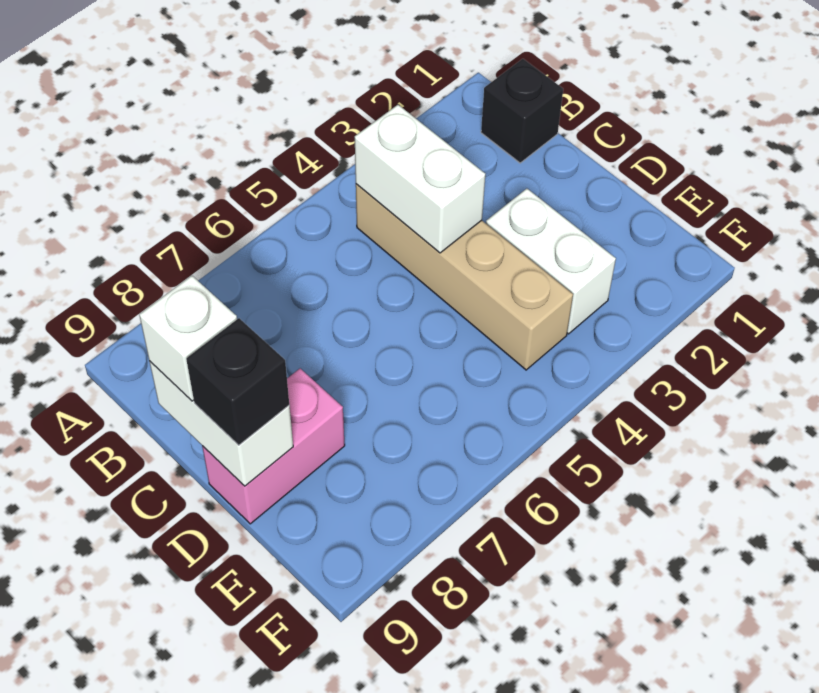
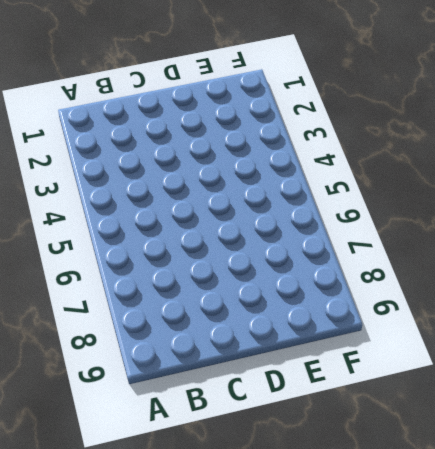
none -> black brick B1 level 1
none -> tan brick B4:E4 level 1

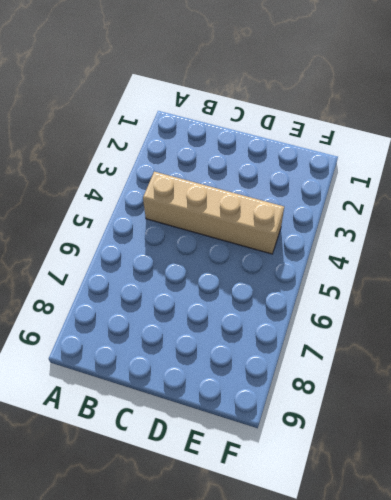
none -> black brick B1 level 1
none -> white brick D3:E3 level 1

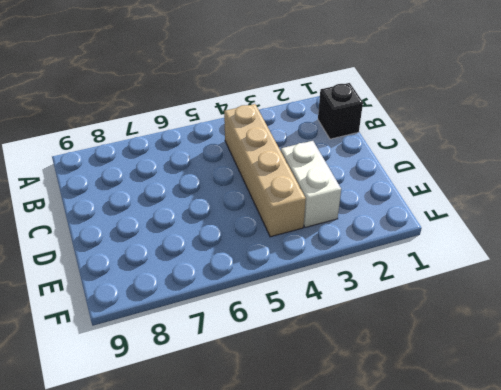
none -> pink brick D8:D9 level 1
none -> white brick B4:C4 level 2

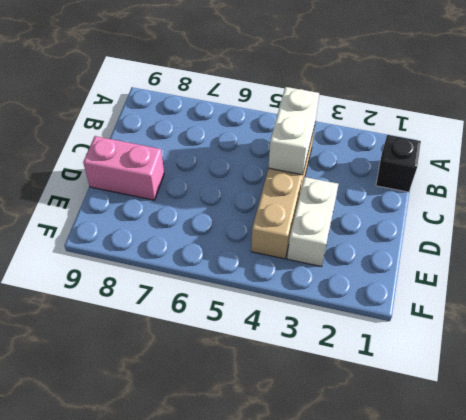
none -> white brick C9:D9 level 2
none -> white brick C9 level 3

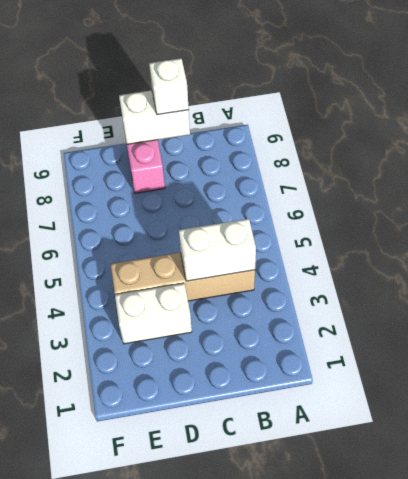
none -> black brick B1 level 1
none -> black brick D9 level 3

